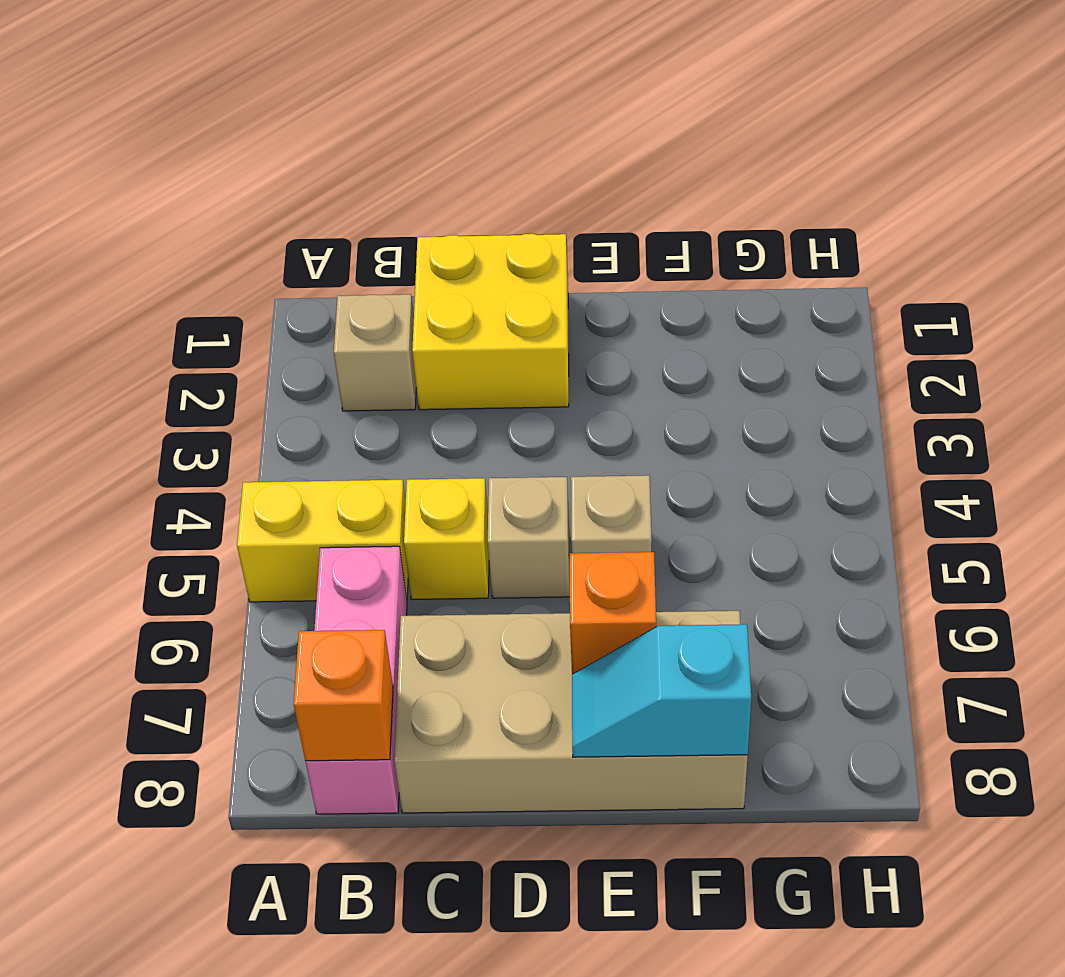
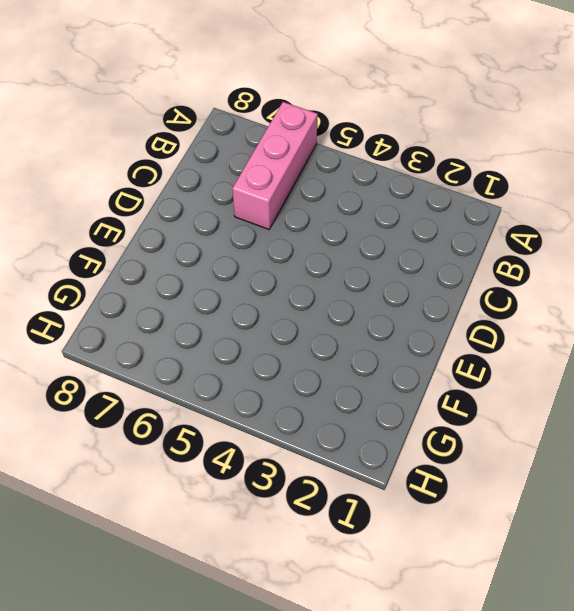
pink brick A6:C6 level 1 -> pink brick B6:B8 level 1
none -> yellow brick A5:B5 level 1
none -> tan brick B2 level 1

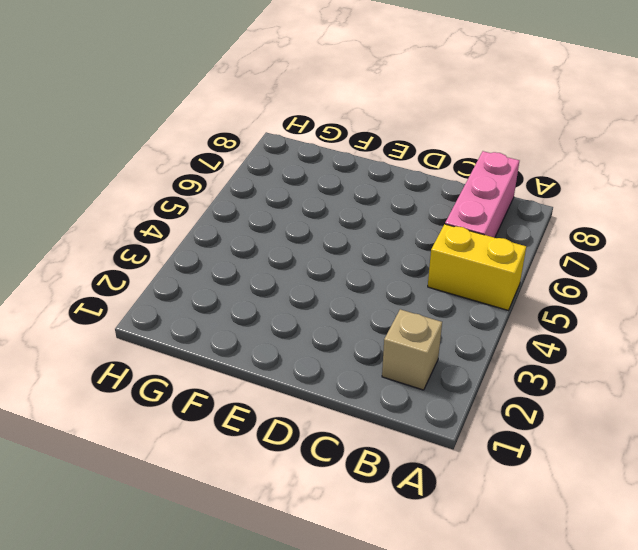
none -> yellow brick C1:D2 level 1
none -> yellow brick C5 level 1

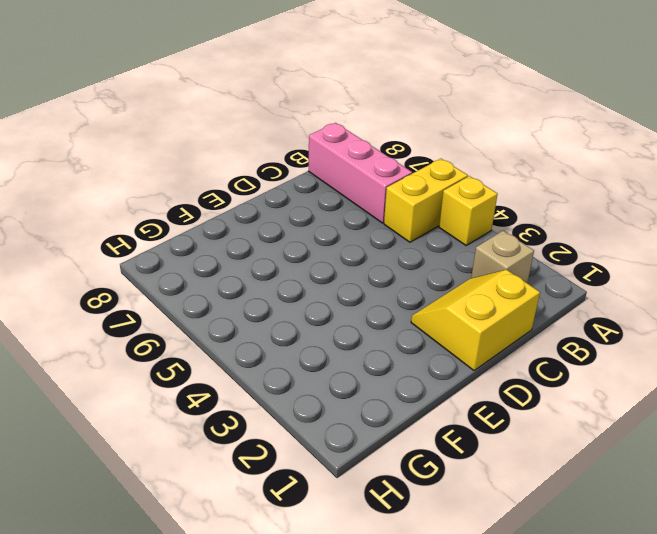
yellow brick A4 level 1 -> yellow brick C5 level 1
yellow slope C1:D2 level 1 top 1 -> yellow brick C1:D2 level 1
none -> tan brick C7:F8 level 1
none -> tan brick D5 level 1

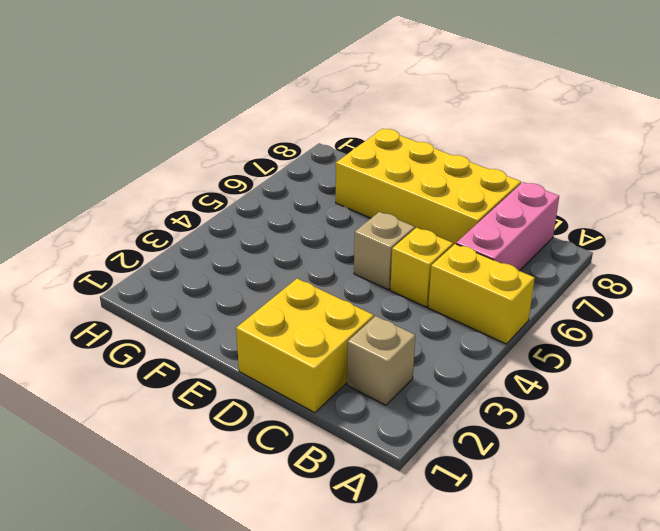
yellow brick C7:F8 level 1 -> tan brick C7:F8 level 1
none -> tan brick E5 level 1
none -> orange brick B8 level 2

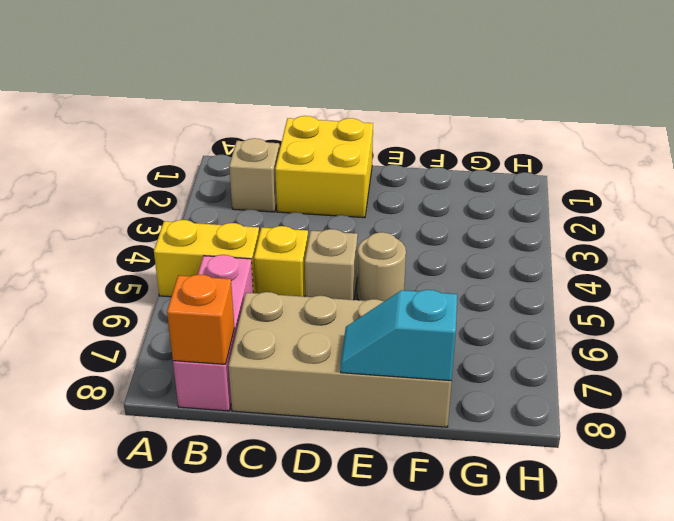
tan round brick E5 level 1 -> tan brick E5 level 1
none -> orange brick E7 level 2

